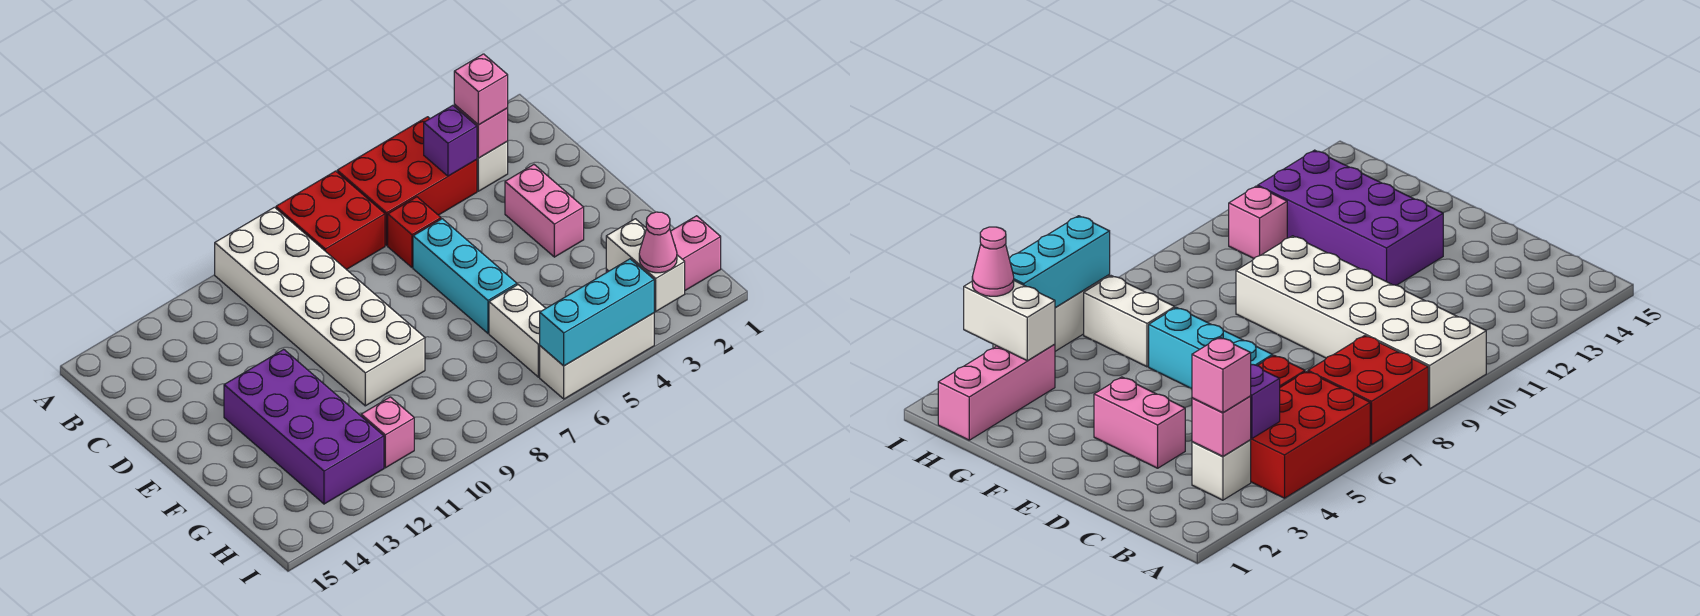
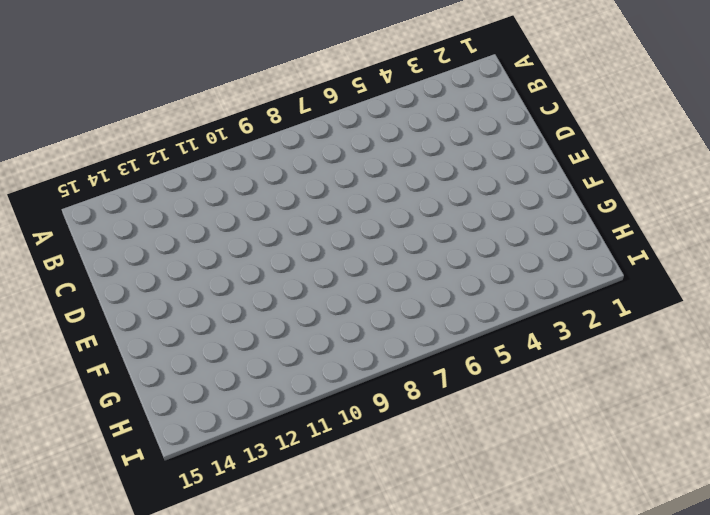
none -> red brick A4:B6 level 1
none -> red brick A7:B8 level 1
none -> white brick A9:F10 level 1

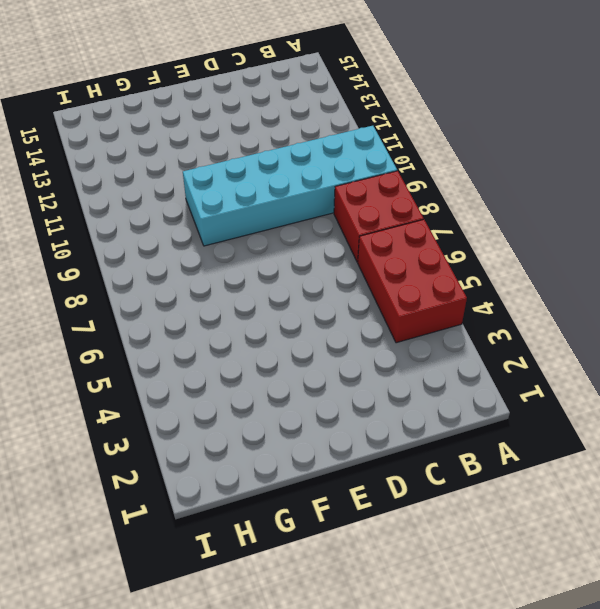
cyan brick A9:F10 level 1 -> white brick A9:F10 level 1
none -> white brick B3 level 1
none -> red brick C6 level 1
none -> pink brick D3:E3 level 1

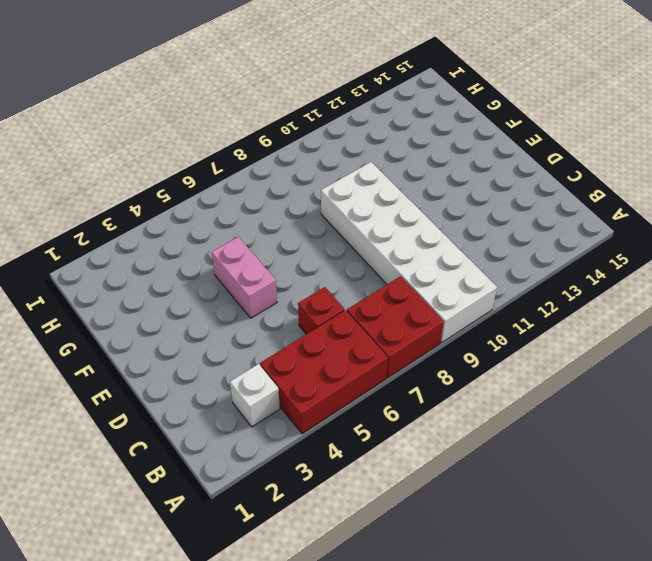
pink brick E5:F5 level 1 -> pink brick D3:E3 level 1
none -> cyan brick D6:F6 level 1
none -> purple brick E12:H13 level 1
none -> white brick G6:H6 level 1

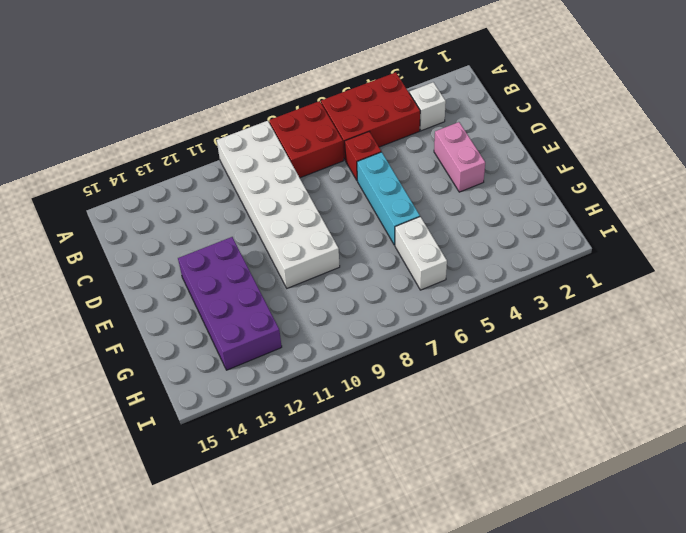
none -> pink brick H1:H3 level 1
none -> pink brick H11 level 1
none -> white brick I4:I6 level 1

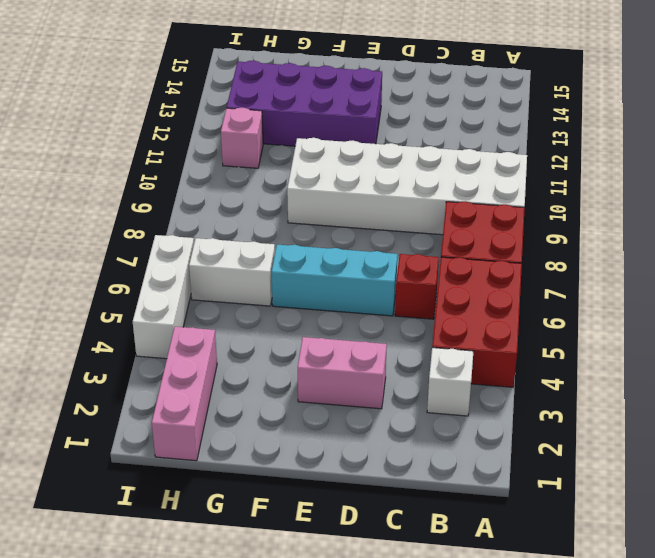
none -> pink brick B3 level 2
none -> purple brick B4 level 2
none -> white brick H3:I3 level 2

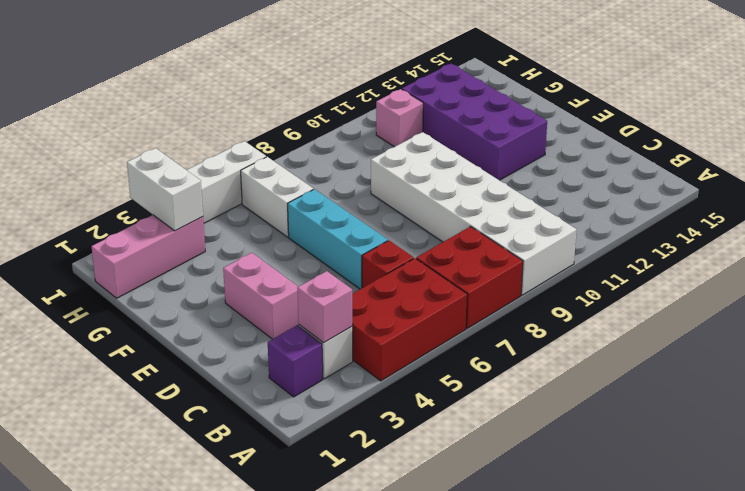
purple brick B2 level 1 -> purple brick B4 level 2
none -> cyan brick I4:I6 level 2
none -> pink brick B3 level 3
none -> pink cone I3 level 3

